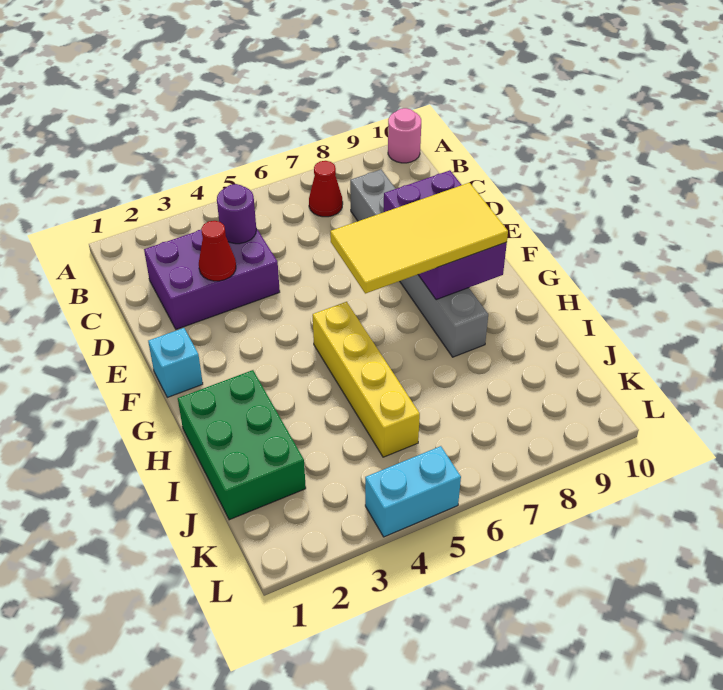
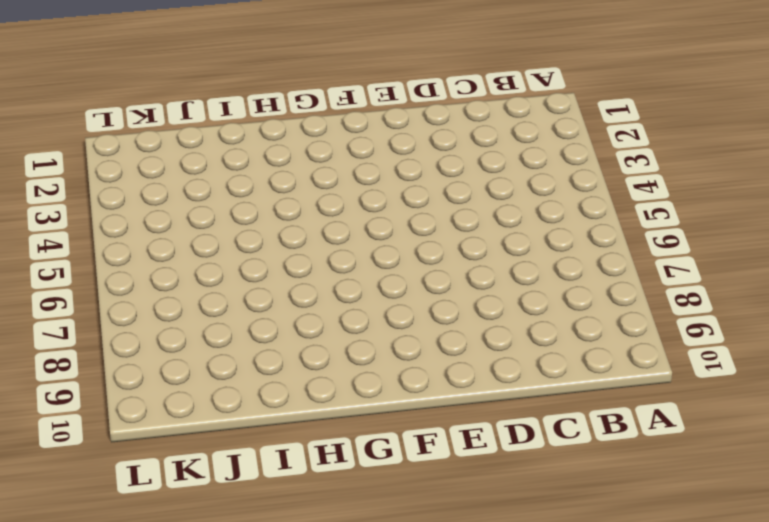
none -> pink round brick A10 level 1
none -> red cone B7 level 1
none -> purple brick C2:D4 level 1

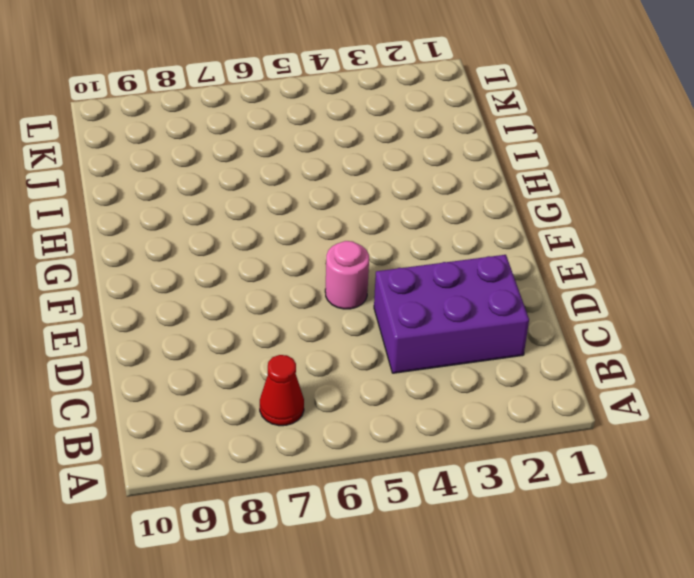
pink round brick E5 level 1 -> pink round brick A10 level 1
none -> grey brick C8:H8 level 1
none -> cyan brick F1 level 1
none -> yellow brick G5:J5 level 1

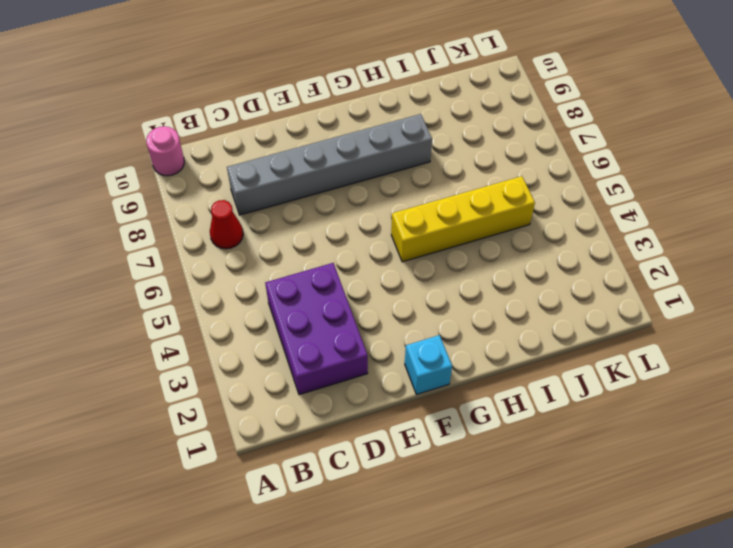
none -> green brick H1:J2 level 1
none -> cyan brick L4:L5 level 1
none -> purple round brick C4 level 2

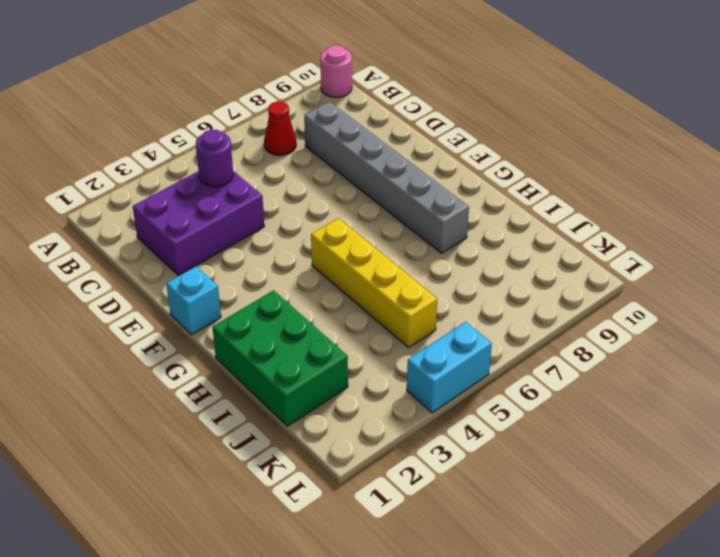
none -> red cone D3 level 2
none -> purple brick E8:G9 level 2
none -> yellow tile F6:G9 level 3

